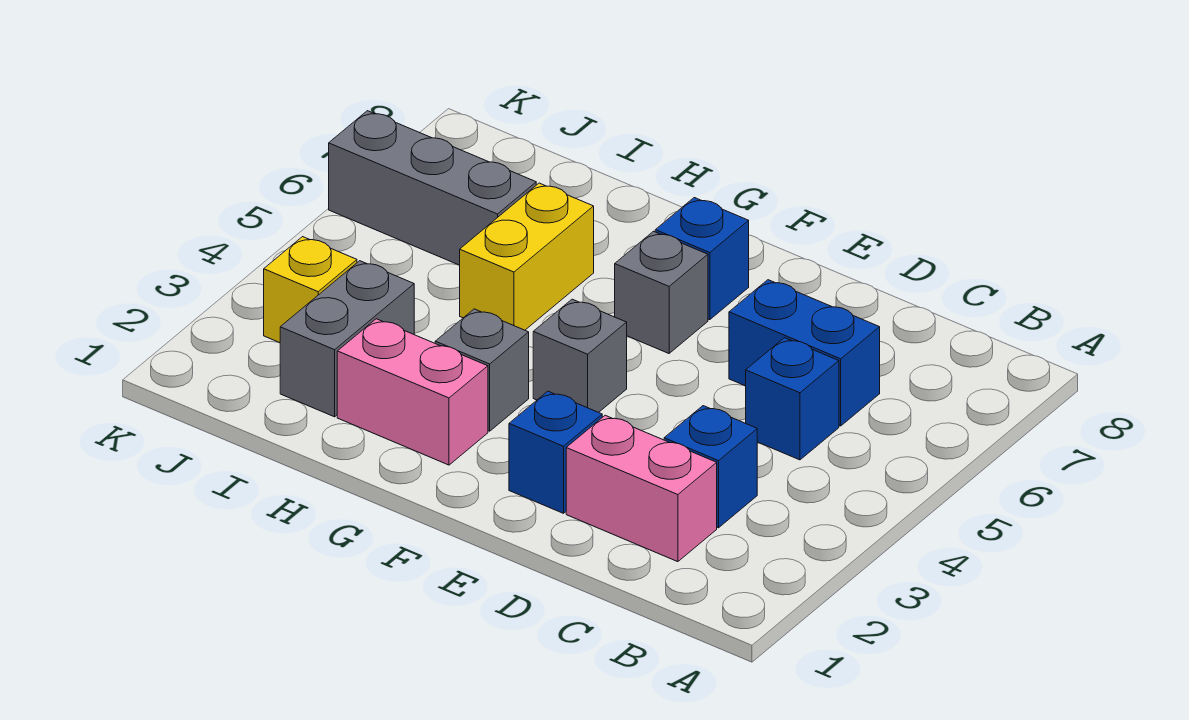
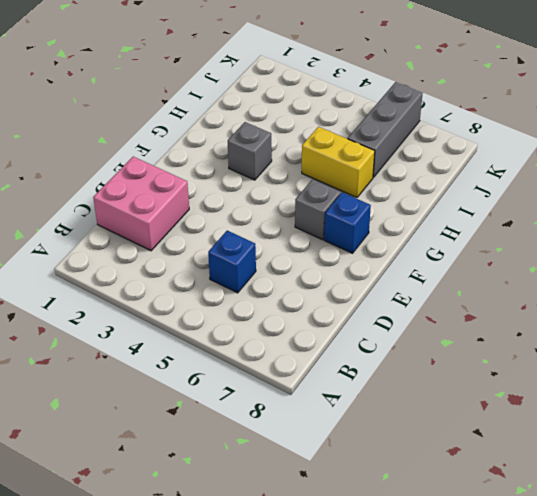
pink brick C1:D2 level 1 -> pink brick C2:D2 level 1
none -> blue brick C3 level 1
none -> blue brick C6:D6 level 1
none -> blue brick E2 level 1

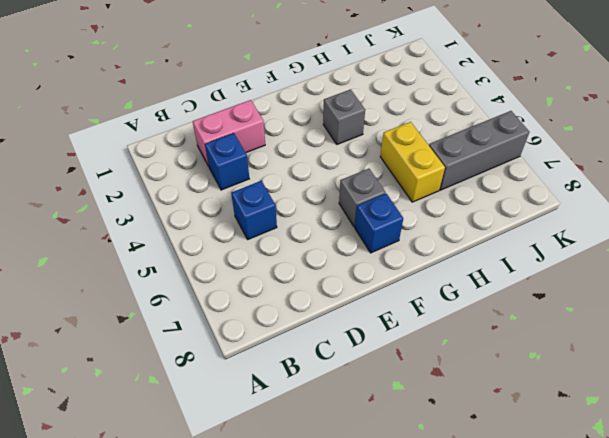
none -> blue brick C6:D6 level 1
none -> blue brick E2 level 1
none -> grey brick F4 level 1

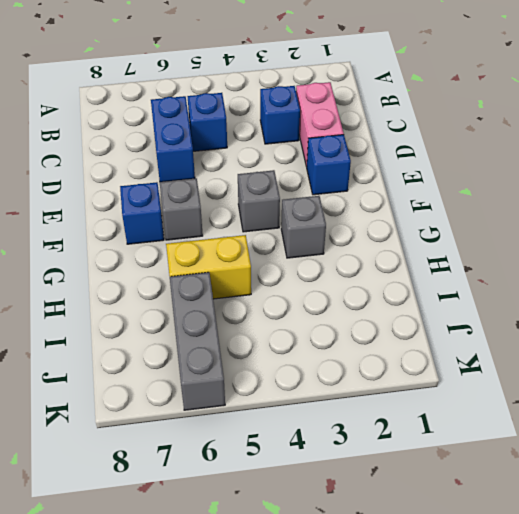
none -> pink brick G2:H2 level 1
none -> grey brick I2:I3 level 1
none -> yellow brick J3 level 1

